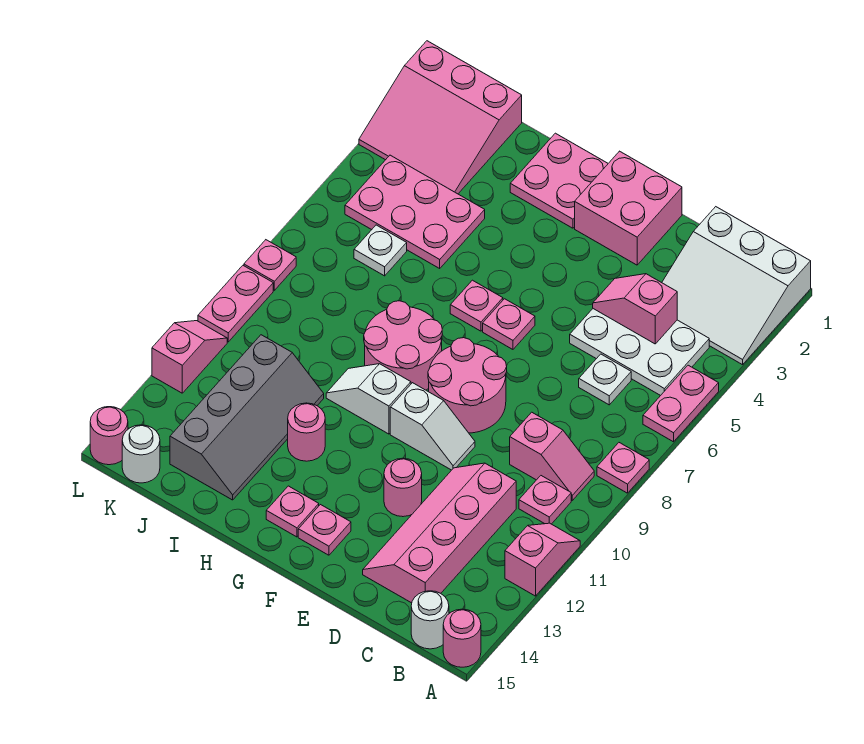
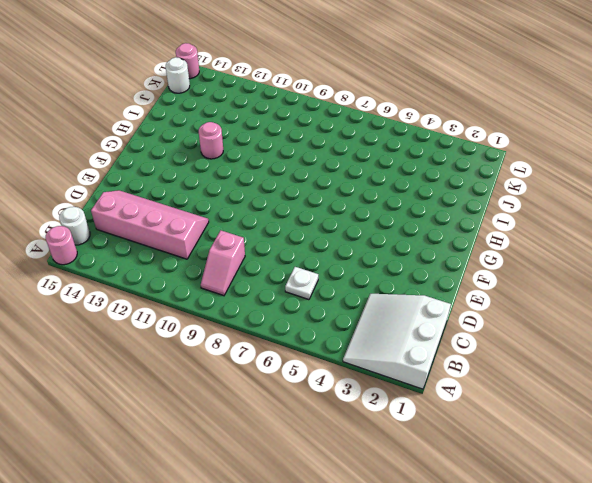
none -> pink plate A5:A6 level 1
none -> pink plate A8 level 1
none -> pink slope A11:A12 level 1 top 12
none -> white plate B4:D5 level 1

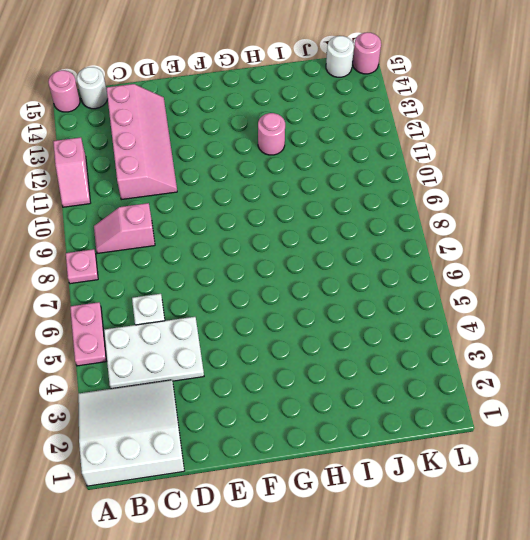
none -> pink plate B10 level 1
none -> pink brick E1:F2 level 1
none -> pink round brick E8:F9 level 1
none -> white slope E10:F10 level 1 top F

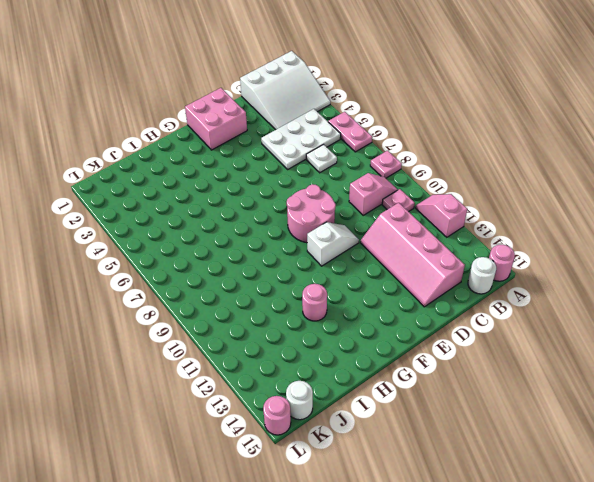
none -> pink round brick E12 level 1
none -> pink plate F6 level 1
none -> pink plate F14 level 1
none -> pink plate G1:H2 level 1

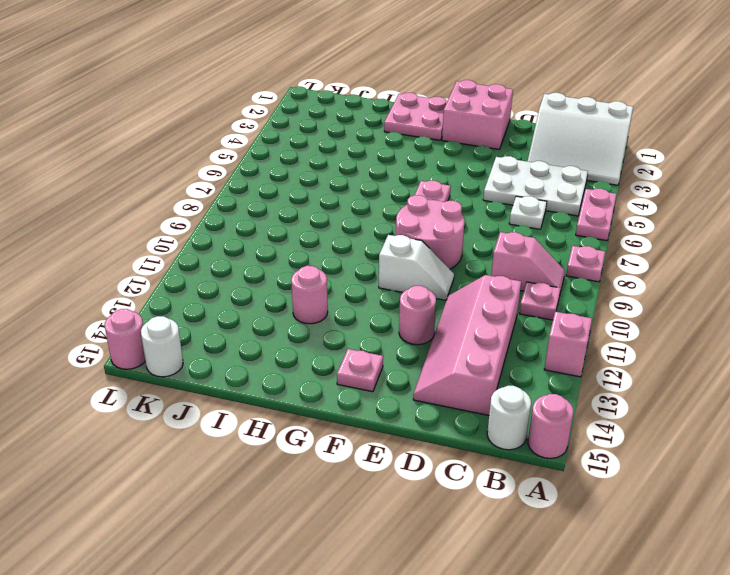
none -> pink plate G6 level 1
none -> pink round brick G8:H9 level 1
none -> white slope G10:H10 level 1 top G
none -> pink plate G14 level 1

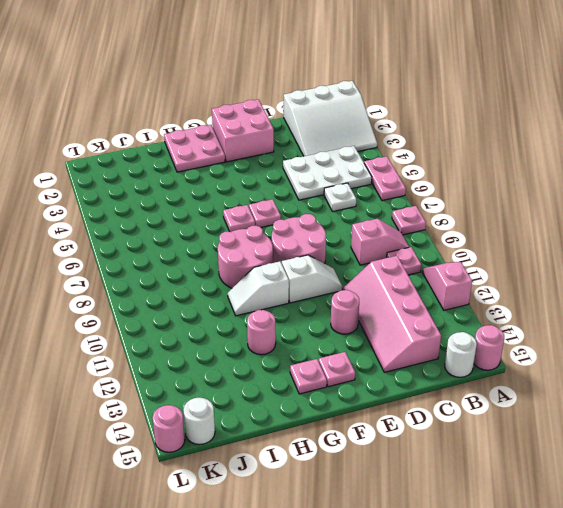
none -> pink plate I4:K5 level 1
none -> grey slope I11:J14 level 1 top J
none -> pink slope J1:L3 level 1 top 1
none -> white plate J6 level 1

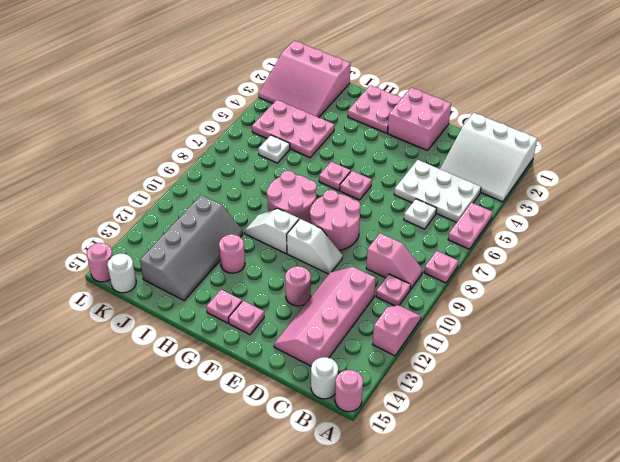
none -> pink plate L8 level 1
none -> pink plate L9:L10 level 1
none -> pink slope L11:L12 level 1 top 12
none -> pink slope C4:D4 level 2 top C

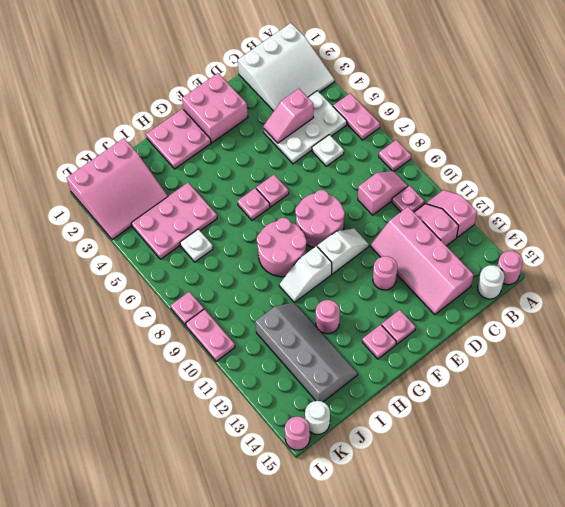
pink slope B11:B12 level 1 top 12 -> pink slope L11:L12 level 1 top 12

